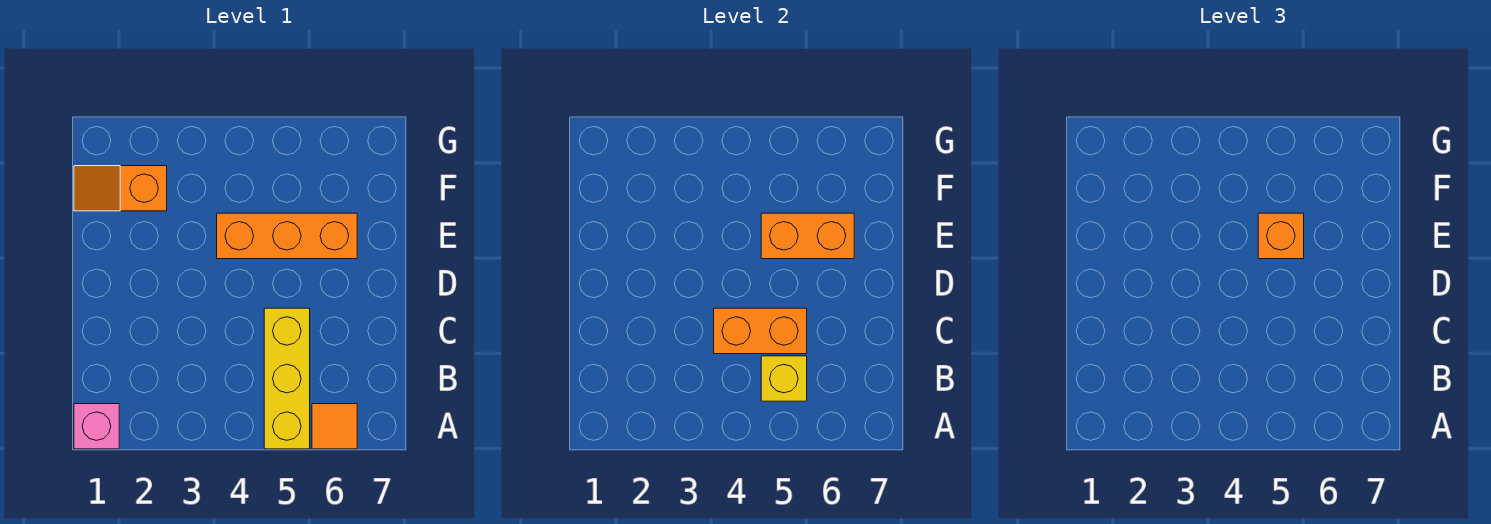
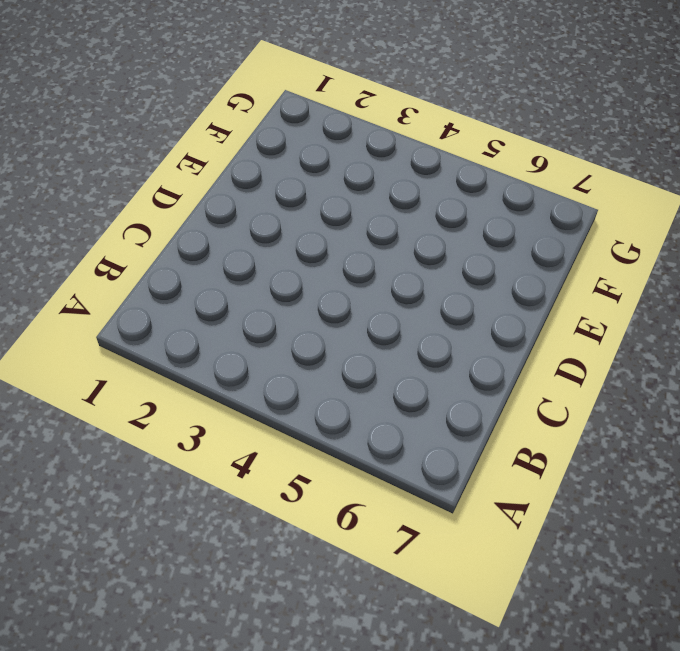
none -> pink brick A1 level 1
none -> yellow brick A5:C5 level 1

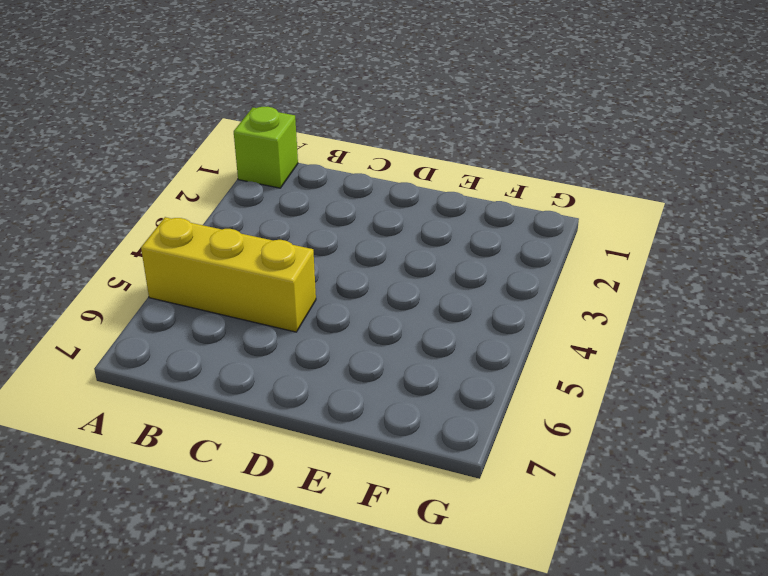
lime brick A1 level 1 -> pink brick A1 level 1
none -> orange tile A6 level 1
none -> orange brick E4:E6 level 1

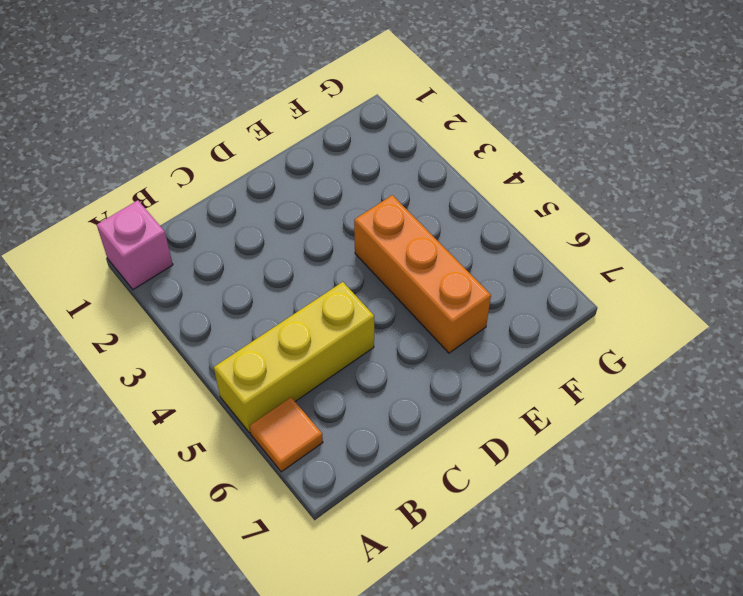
none -> orange slope F1:F2 level 1 top 2
none -> yellow brick B5 level 2

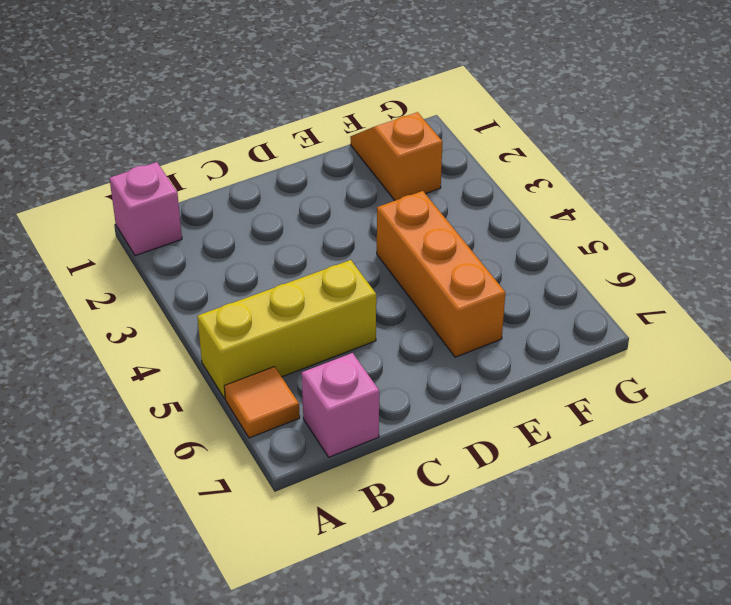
pink brick B7 level 1 -> none
none -> yellow brick B5 level 2
none -> orange brick C4:C5 level 2

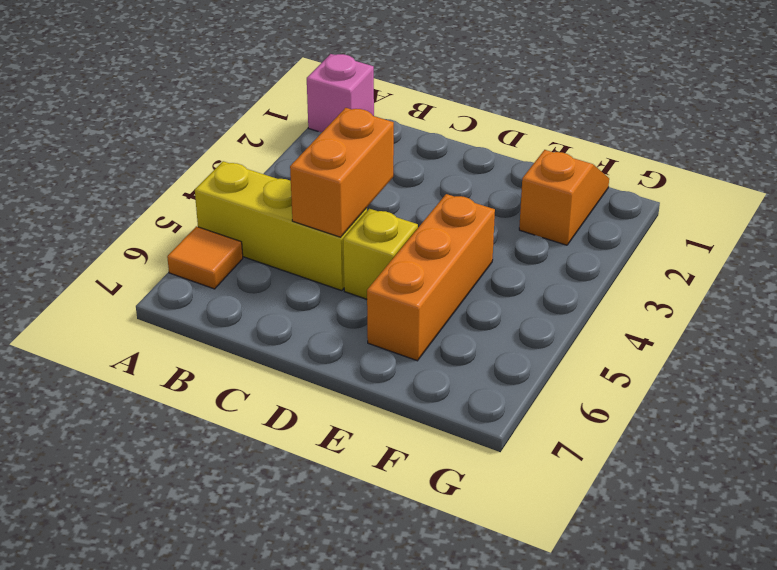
yellow brick D5 level 1 -> yellow brick B5 level 2
none -> orange brick E5:E6 level 2
none -> orange brick E5 level 3

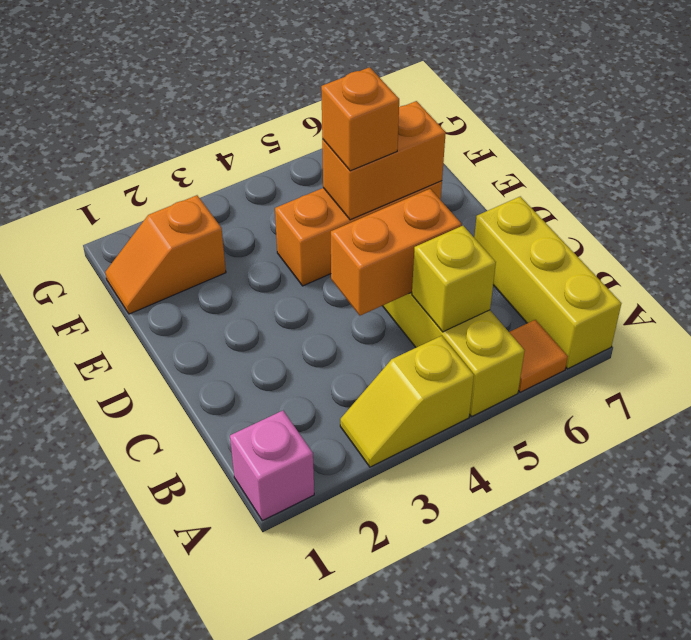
yellow slope A3:A4 level 1 top 4 -> none
yellow brick A7:C7 level 1 -> none

